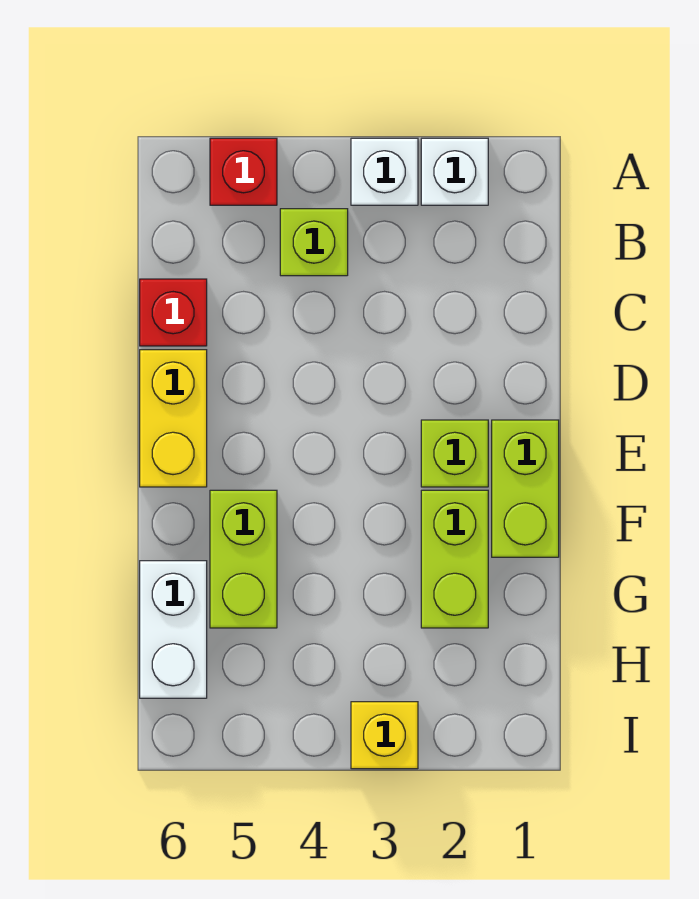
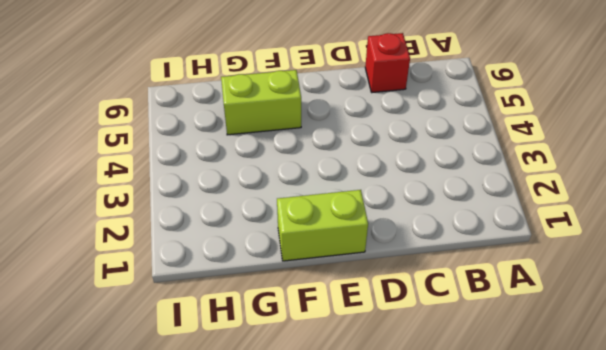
none -> white brick A2 level 1
none -> white brick A3 level 1
none -> red brick A5 level 1

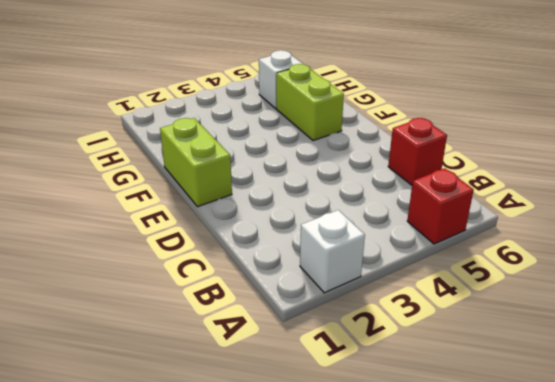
white brick H5 level 1 -> white brick A3 level 1
none -> lime brick B4 level 1
none -> yellow brick D6:E6 level 1
none -> lime brick E2 level 1

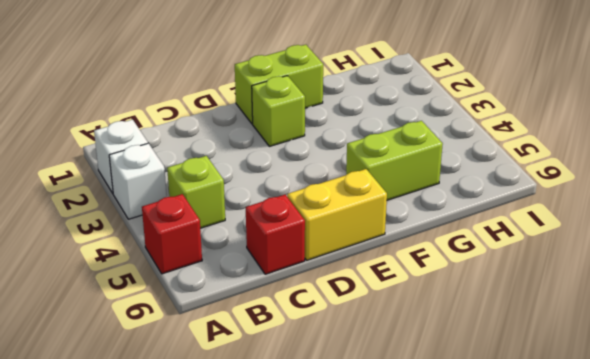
none -> lime brick F2:G2 level 1
none -> white brick G6:H6 level 1
none -> yellow brick I3 level 1

